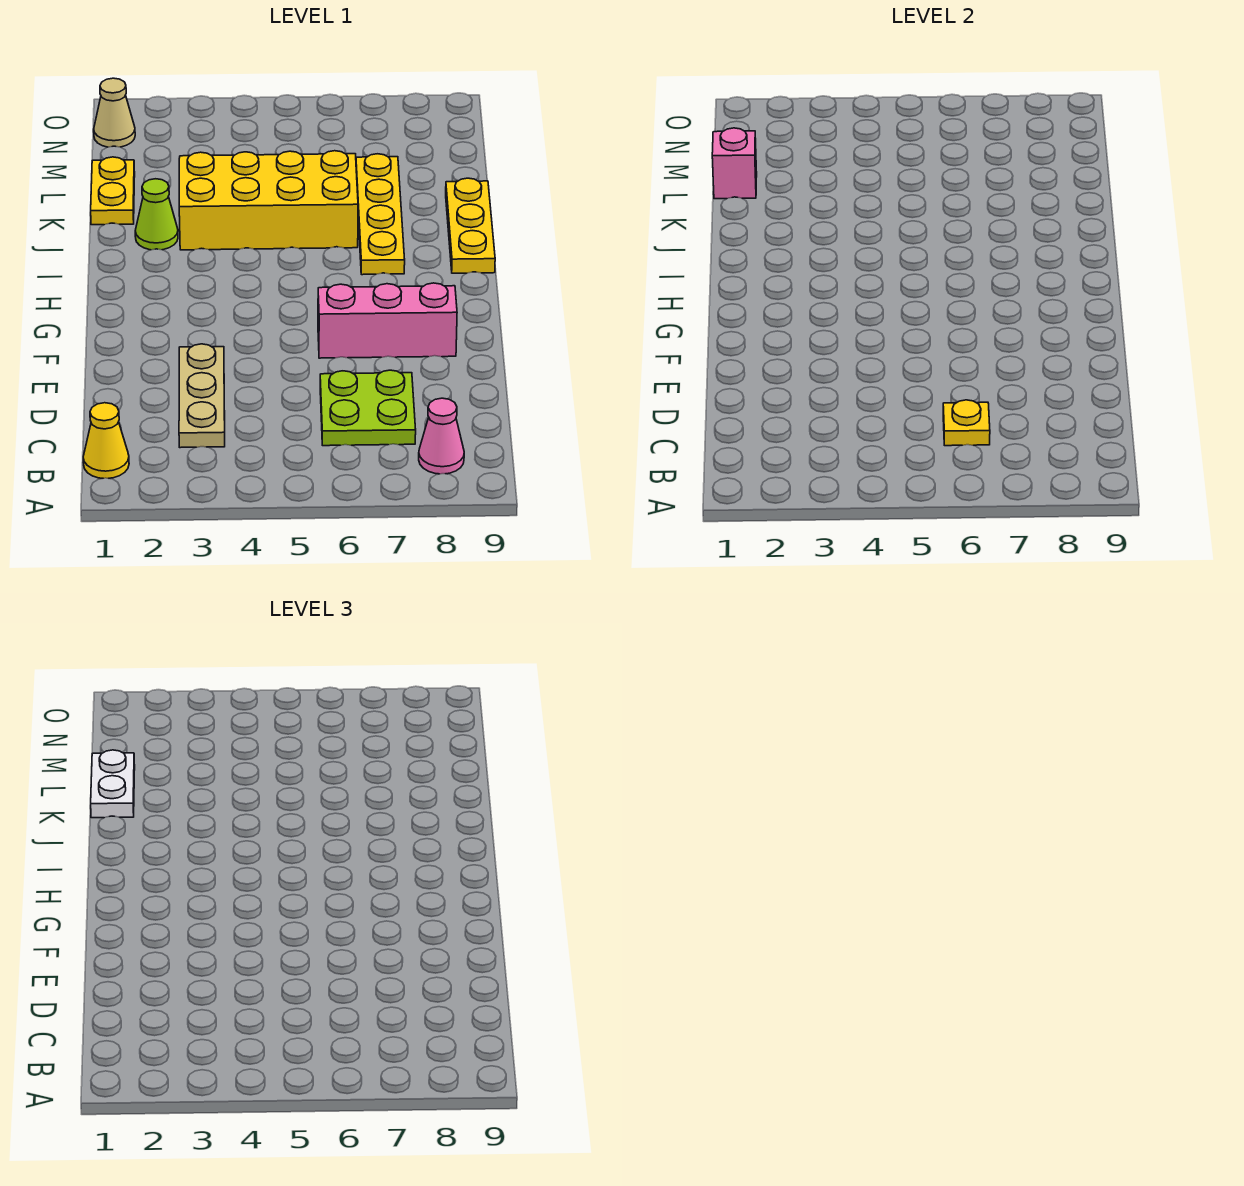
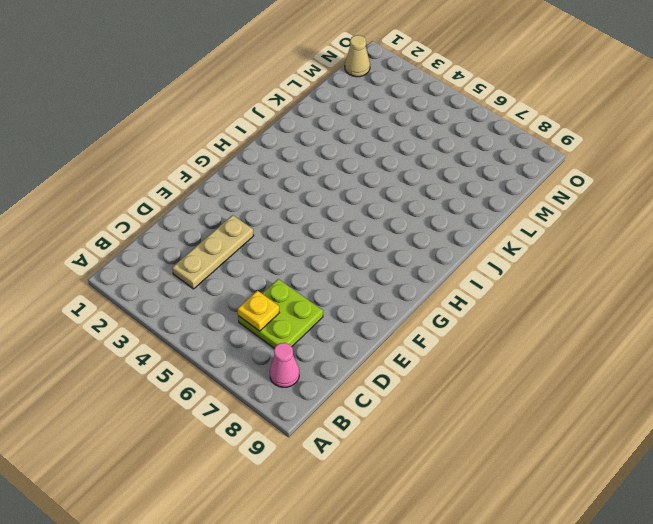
none -> yellow cone B1 level 1
none -> pink brick F6:F8 level 1
none -> yellow plate I7:L7 level 1

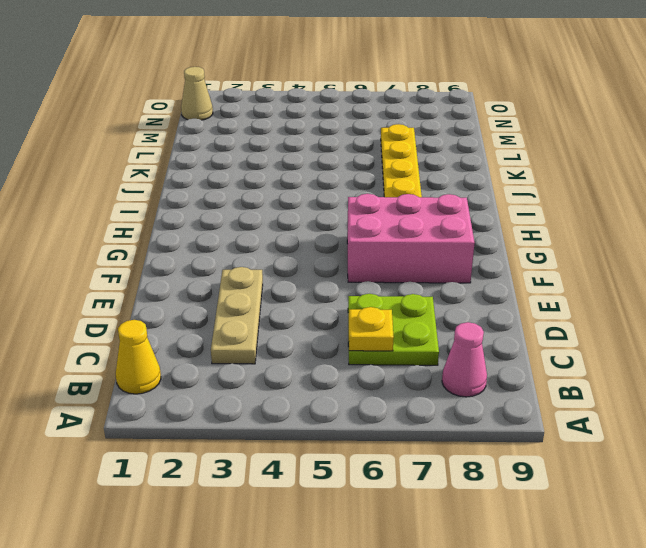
pink brick F6:G8 level 1 -> pink brick F6:F8 level 1
none -> yellow plate I9:K9 level 1
none -> lime cone J2 level 1
none -> yellow brick J3:K6 level 1

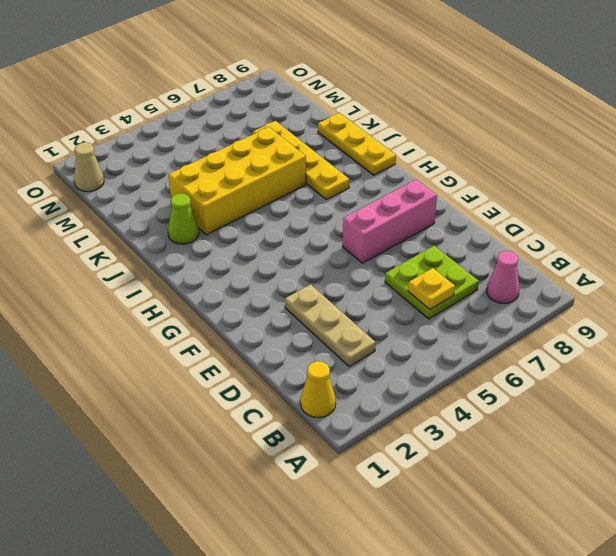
none -> yellow plate K1:L1 level 1
none -> pink brick L1 level 2
none -> white plate K1:L1 level 3

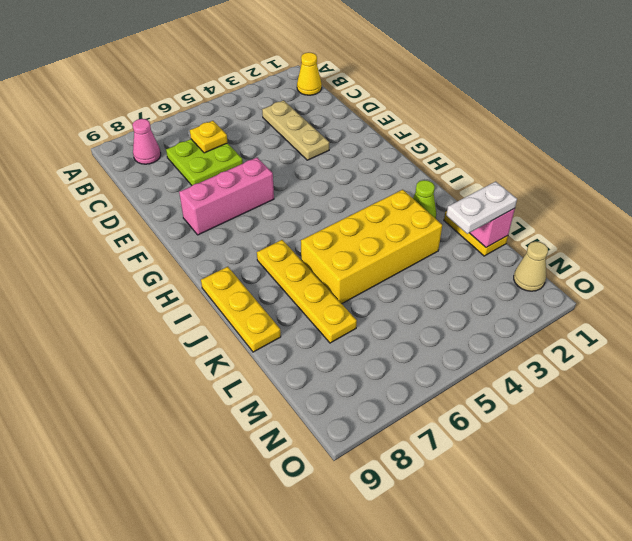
white plate L1:L2 level 3 -> white plate K1:L1 level 3

